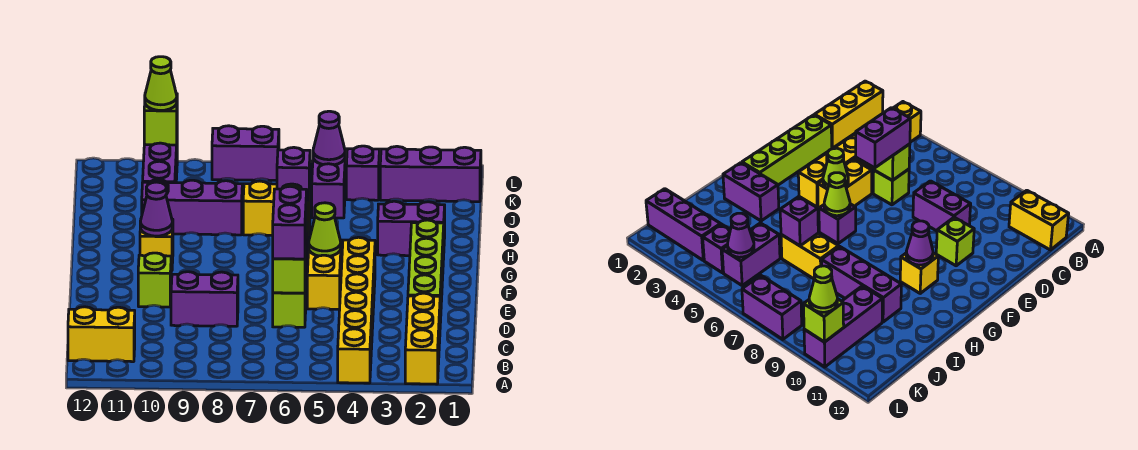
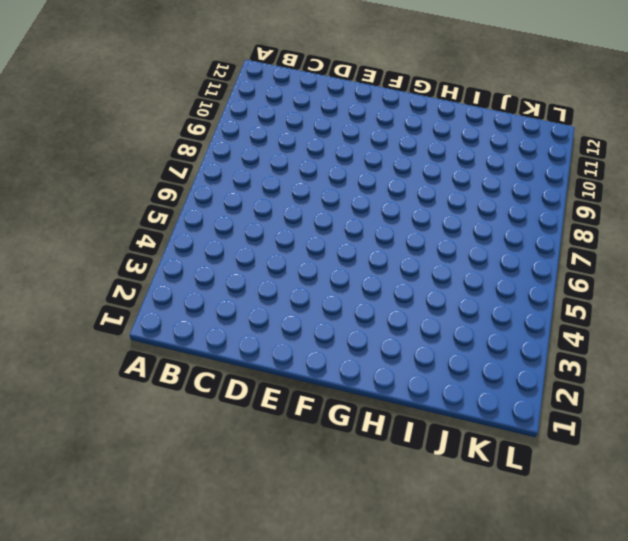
none -> yellow brick A2:C2 level 1
none -> yellow brick A4:F4 level 1
none -> yellow brick B11:B12 level 1

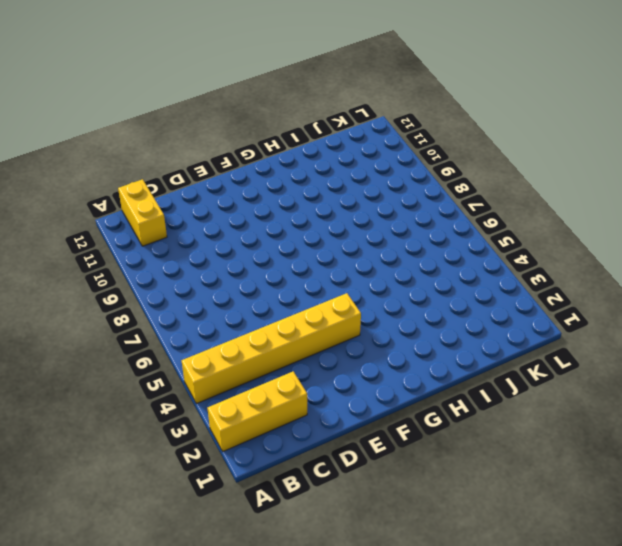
none -> lime brick D2:G2 level 1
none -> lime brick D6 level 1
none -> purple brick D8:D9 level 1

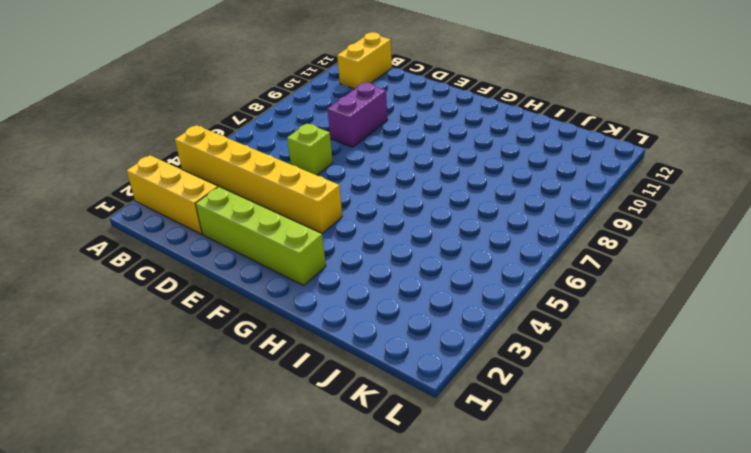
none -> yellow brick E5:F5 level 1
none -> lime brick E10 level 1
none -> purple brick G6 level 1

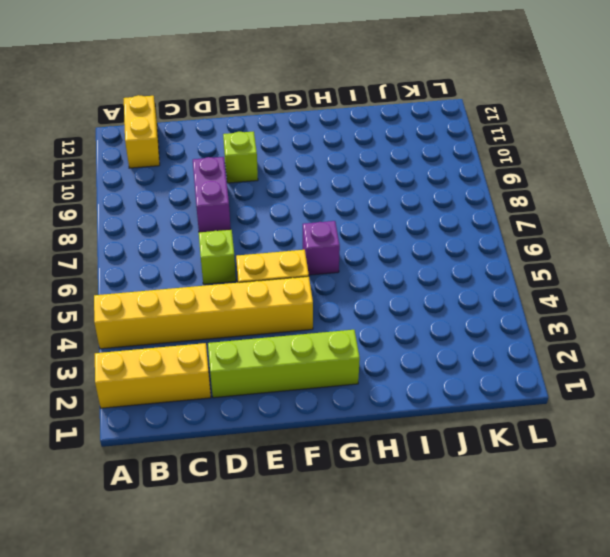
none -> yellow brick G10 level 1
none -> purple brick H2:H3 level 1
none -> yellow brick I6:I7 level 1

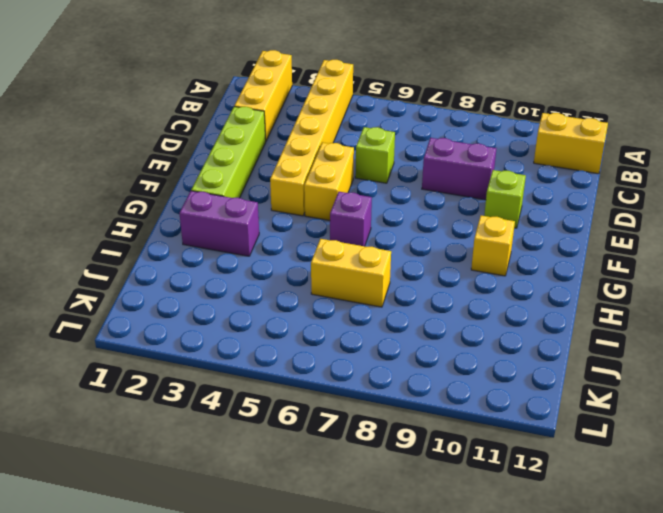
none -> purple brick I8:I10 level 1
none -> purple brick J5:K5 level 1
none -> purple brick J10:L10 level 1

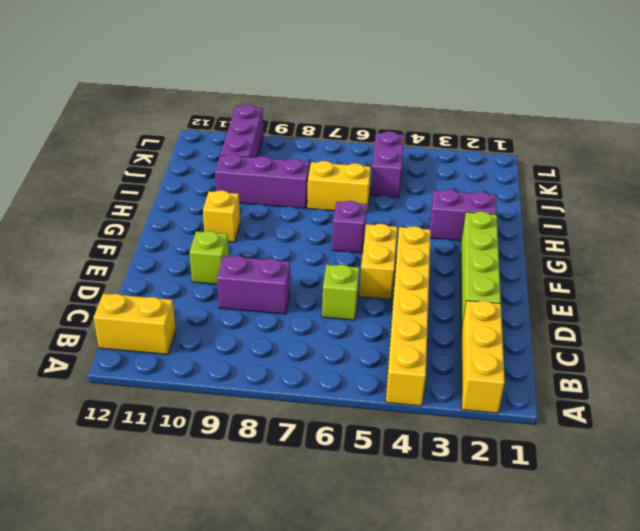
none -> purple brick K1:K3 level 1
none -> purple brick K4 level 1
none -> purple brick L7:L8 level 1

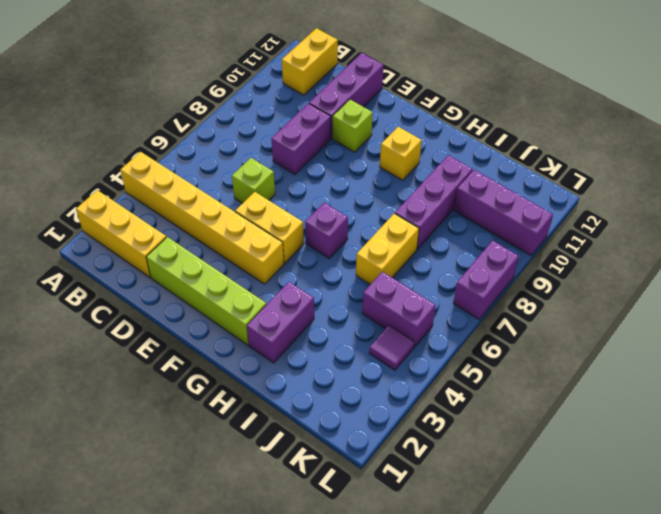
purple brick D10:D12 level 1 -> purple brick K1:K3 level 1
purple tile K4 level 1 -> purple brick K4 level 1
none -> lime brick D6 level 2
none -> lime cone F5 level 2
none -> lime cone G6 level 2

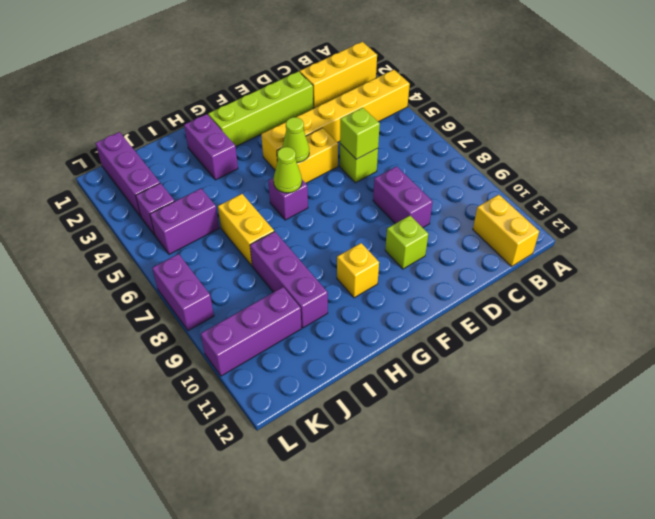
none -> purple cone G10 level 2
none -> purple brick I6 level 2
none -> purple cone K5 level 2

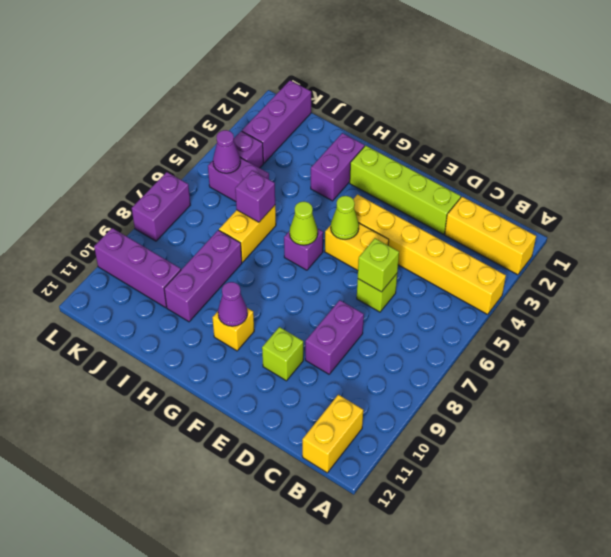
none -> lime brick L10 level 2
none -> purple brick D6:E6 level 3
none -> lime cone L10 level 3

